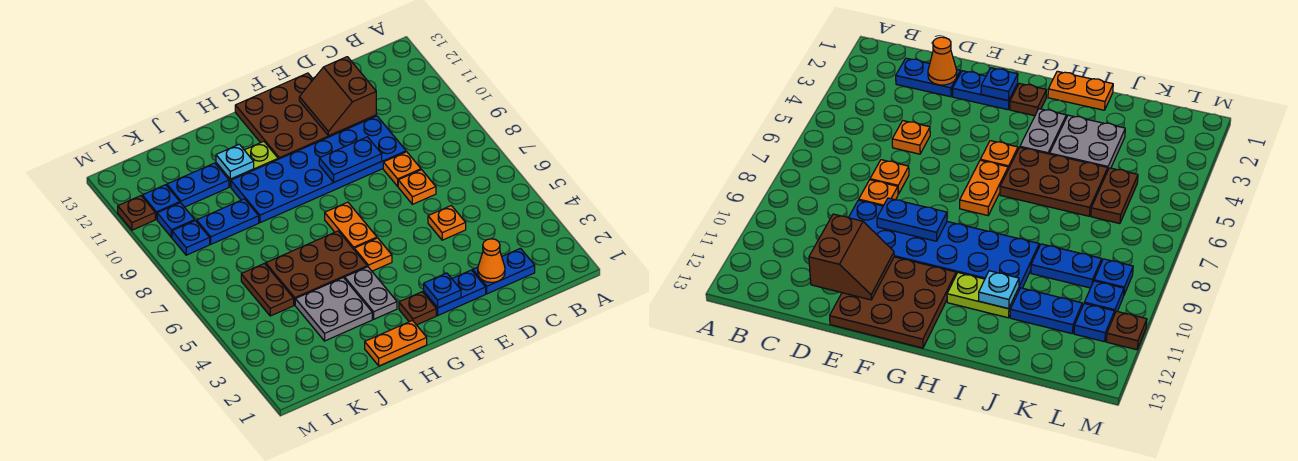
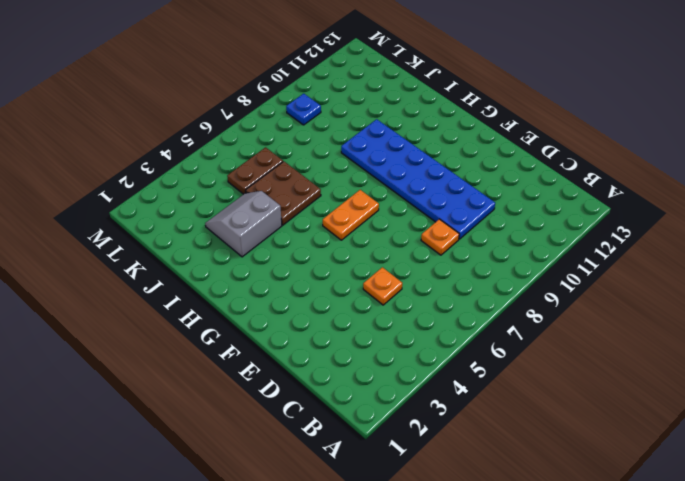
grey slope I3:J4 level 1 top I -> grey plate I3:J4 level 1
brown plate I5:J6 level 1 -> brown plate H5:J6 level 1
none -> blue plate C2:D2 level 1
none -> orange plate D7 level 1
none -> blue plate E2:F2 level 1

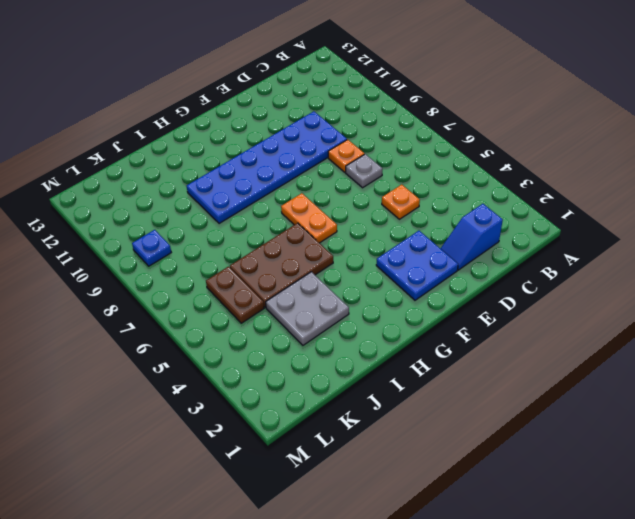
blue slope C2:D2 level 1 top C -> blue plate C2:D2 level 1
grey plate D7 level 1 -> orange plate D7 level 1
blue plate E2:F3 level 1 -> blue plate E2:F2 level 1
none -> brown plate E11:G13 level 1
none -> brown plate G2 level 1
none -> orange plate G5 level 1

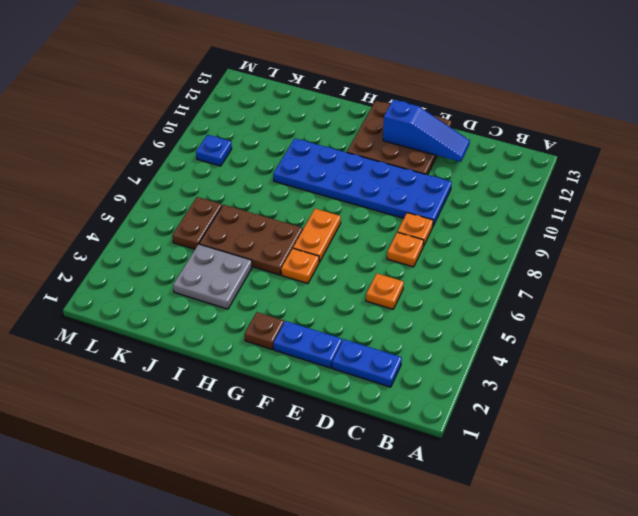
blue slope D12:F12 level 2 top F -> brown slope D11:E12 level 2 top D
none -> orange plate H1:I1 level 1
none -> grey plate H3:H4 level 1
none -> lime plate H11:I11 level 1

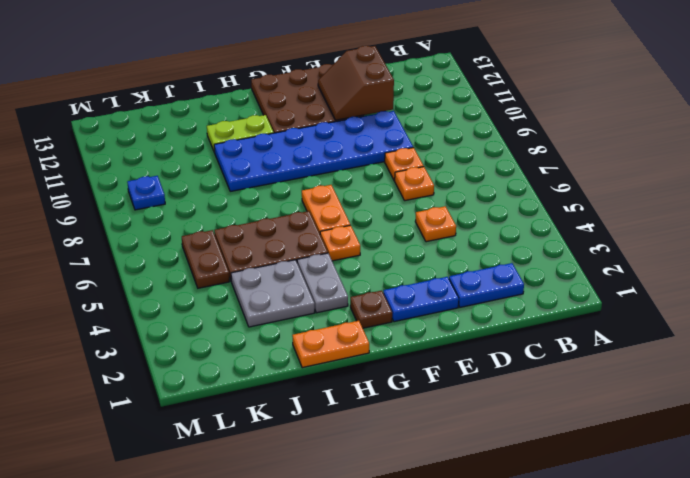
none -> blue plate J9:K9 level 1
none -> blue plate J11:K11 level 1
none -> blue plate L10 level 1

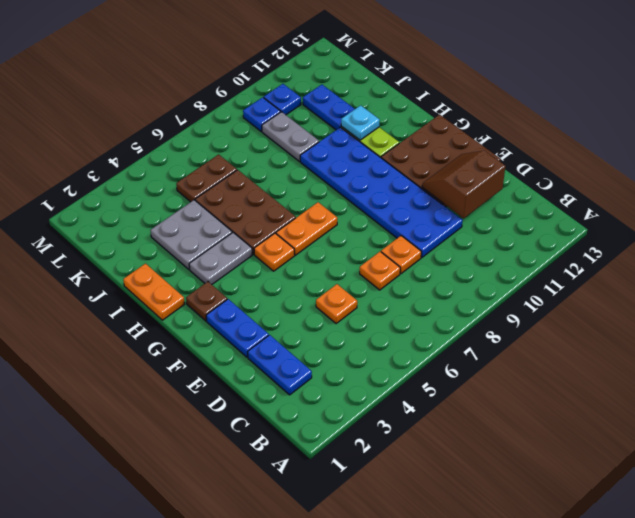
grey plate J9:K9 level 1 -> blue plate J9:K9 level 1
none -> blue plate L11 level 1
none -> brown plate M11 level 1
none -> orange cone D2 level 2

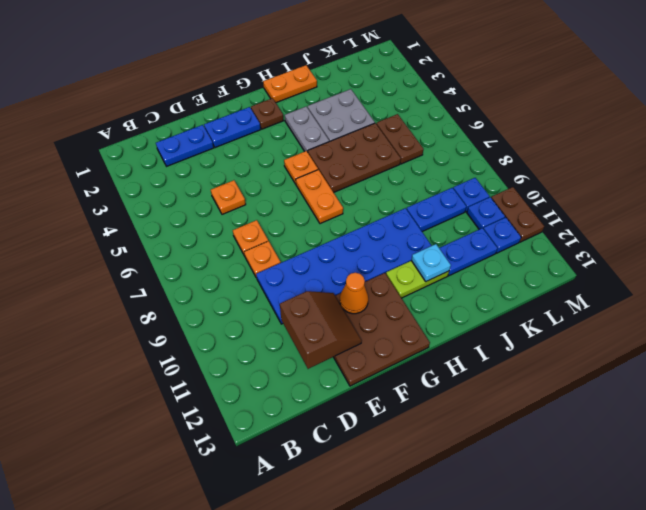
orange cone F11 level 2 -> orange cone D2 level 2
brown plate M10:M11 level 1 -> brown plate M11 level 1
none -> blue plate E9:F9 level 2
none -> blue plate F2 level 2

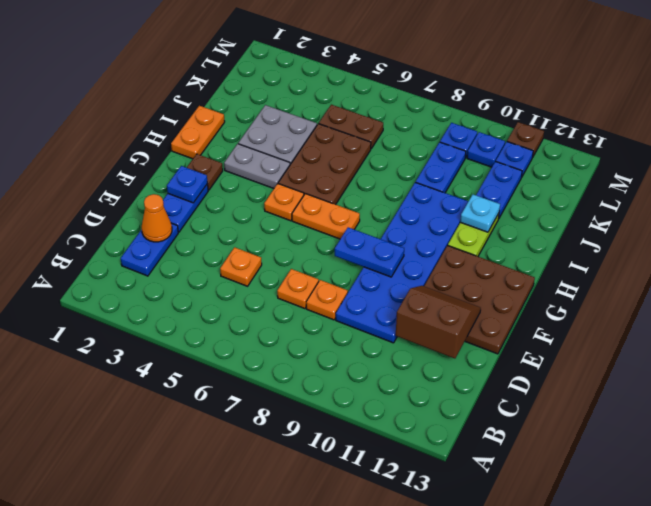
blue plate F8:F9 level 2 -> blue plate E9:F9 level 2

